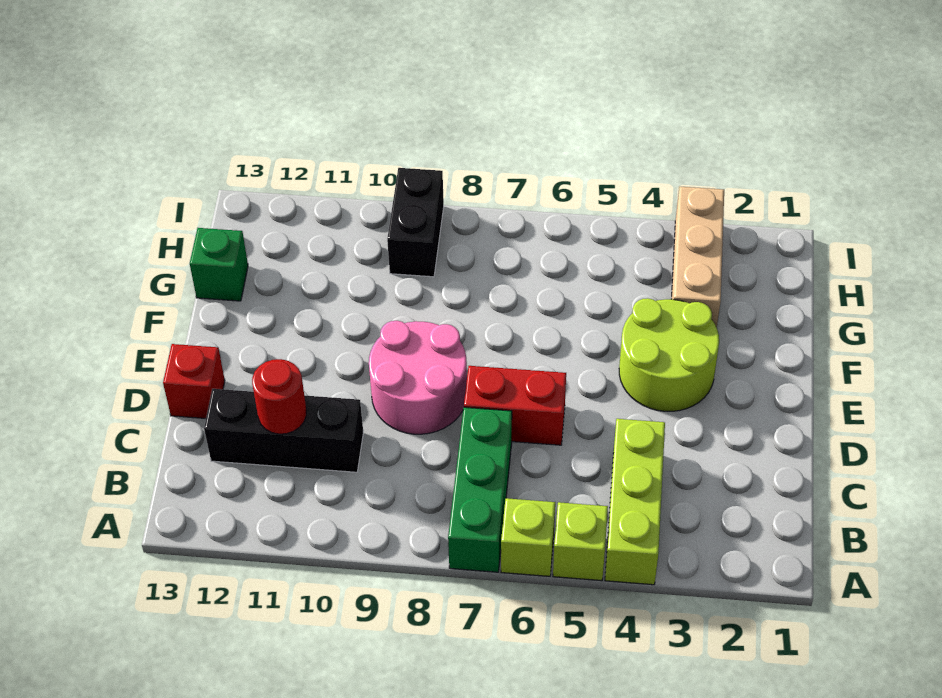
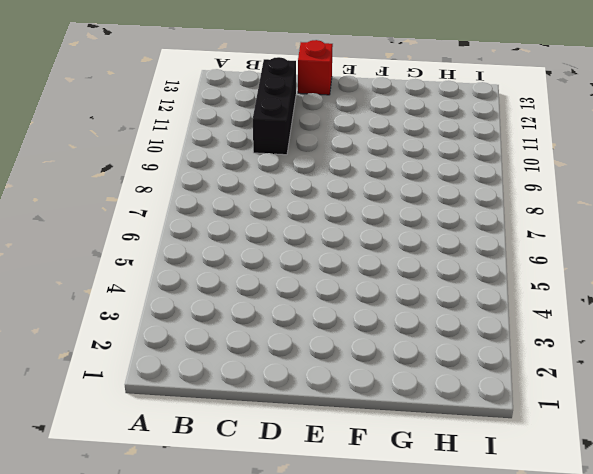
none -> lime brick A4:C4 level 1
none -> lime brick A5 level 1
none -> lime brick A6 level 1

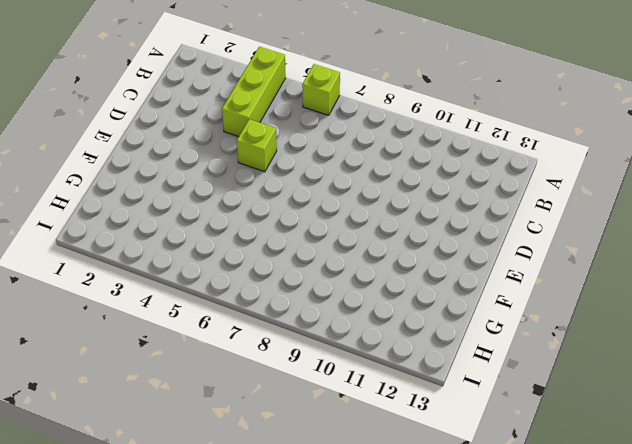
lime brick D5 level 1 -> lime brick A5 level 1
none -> green brick A7:C7 level 1
none -> black brick C10:C12 level 1
none -> red brick D6:D7 level 1

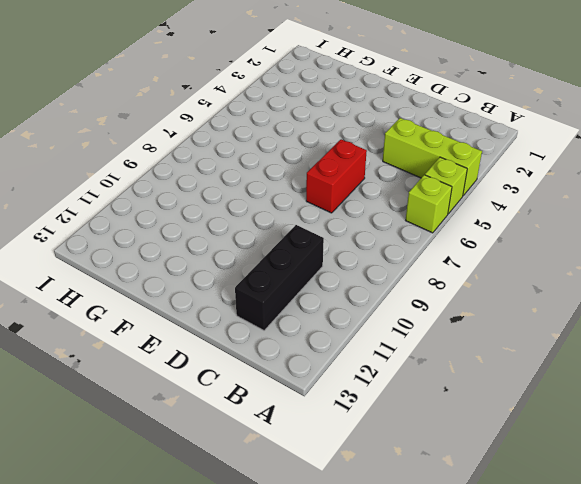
none -> green brick A7:C7 level 1
none -> pink round brick D8:E9 level 1
none -> red brick D13 level 1

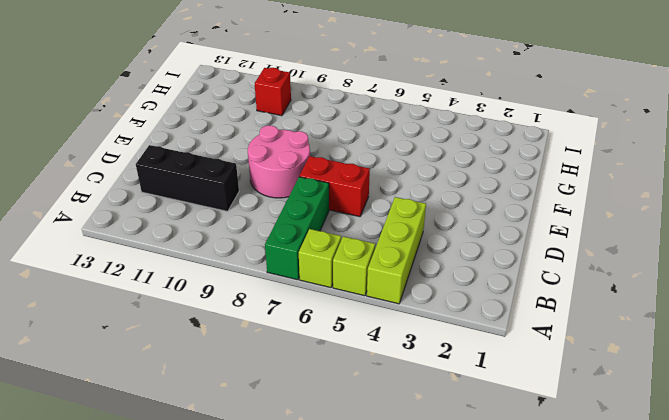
red brick H10 level 1 -> red brick D13 level 1
none -> lime round brick E3:F4 level 1
none -> tan brick G3:I3 level 1
none -> green brick G13 level 1

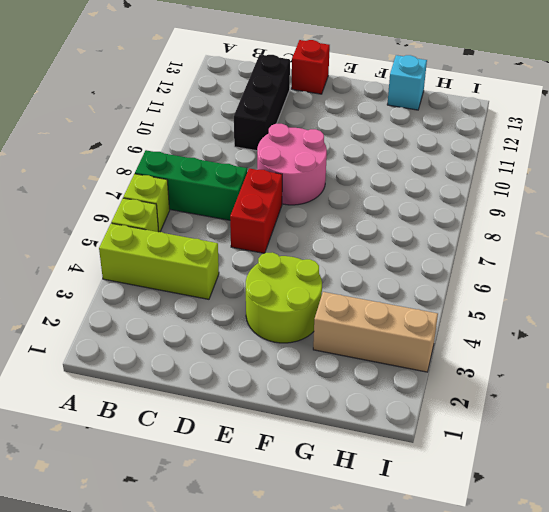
cyan brick G13 level 1 -> green brick G13 level 1
none -> black brick H9:I9 level 1
none -> red round brick C11 level 2

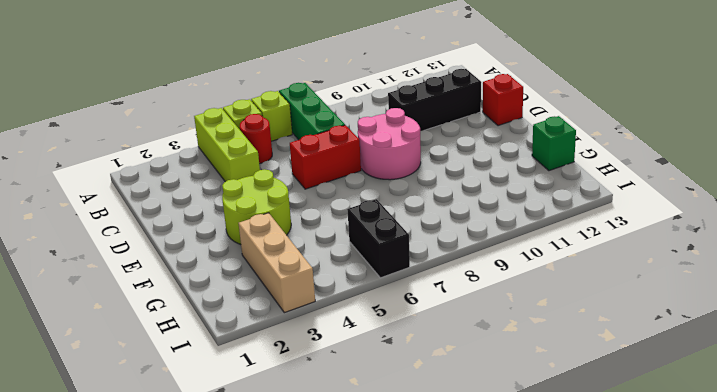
red round brick B5 level 1 -> red round brick C11 level 2
black brick H6:I6 level 1 -> black brick H9:I9 level 1

